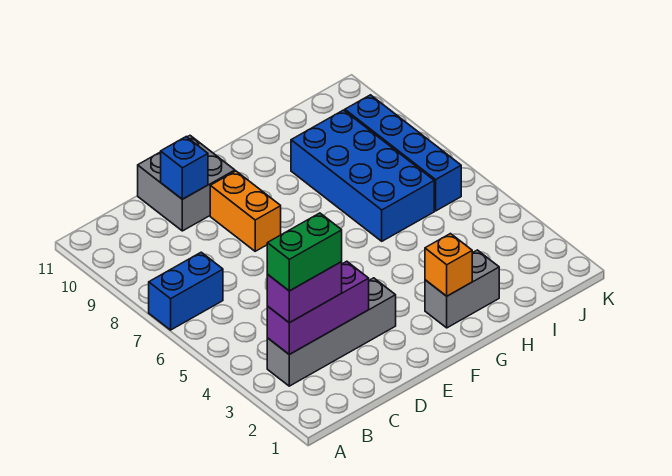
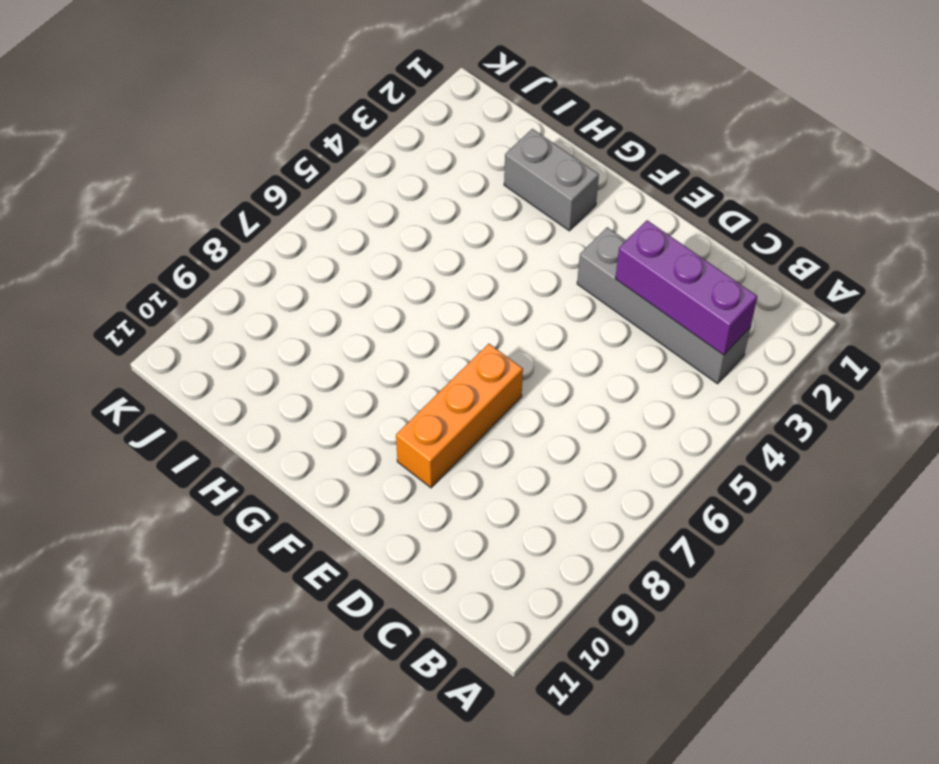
orange brick E7:E9 level 1 -> orange brick E8:E9 level 1
none -> blue brick A7:B7 level 1
none -> grey brick D10:E11 level 1
none -> blue brick H6:I9 level 1

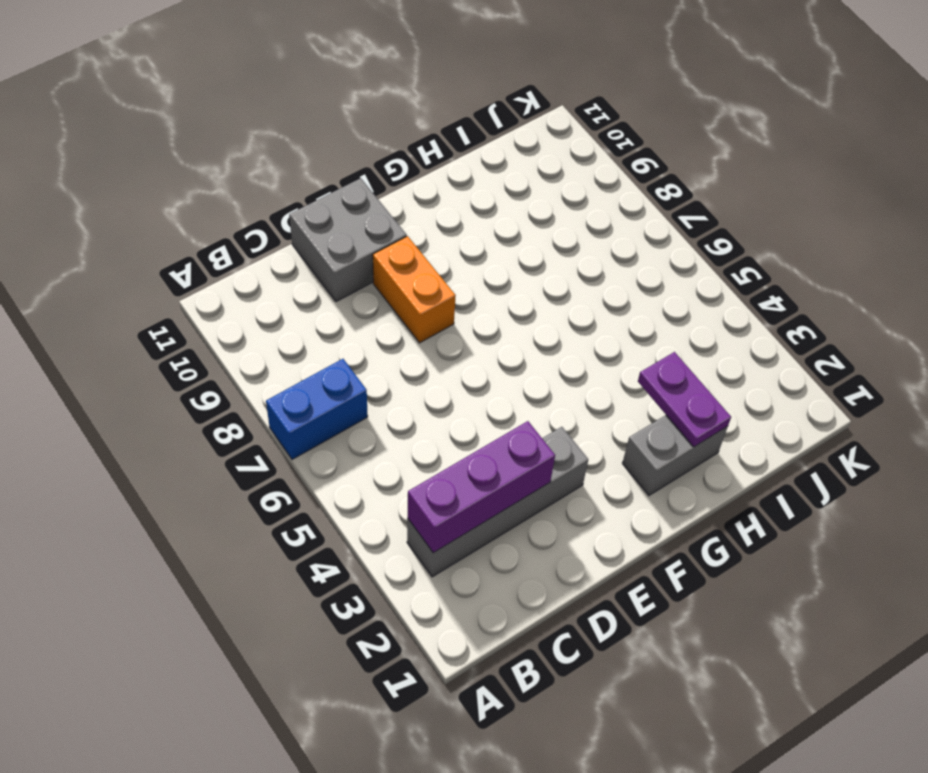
purple plate H2:H3 level 2 -> none
none -> blue brick H6:I9 level 1
none -> blue brick J6:J9 level 1
none -> blue brick D10 level 2

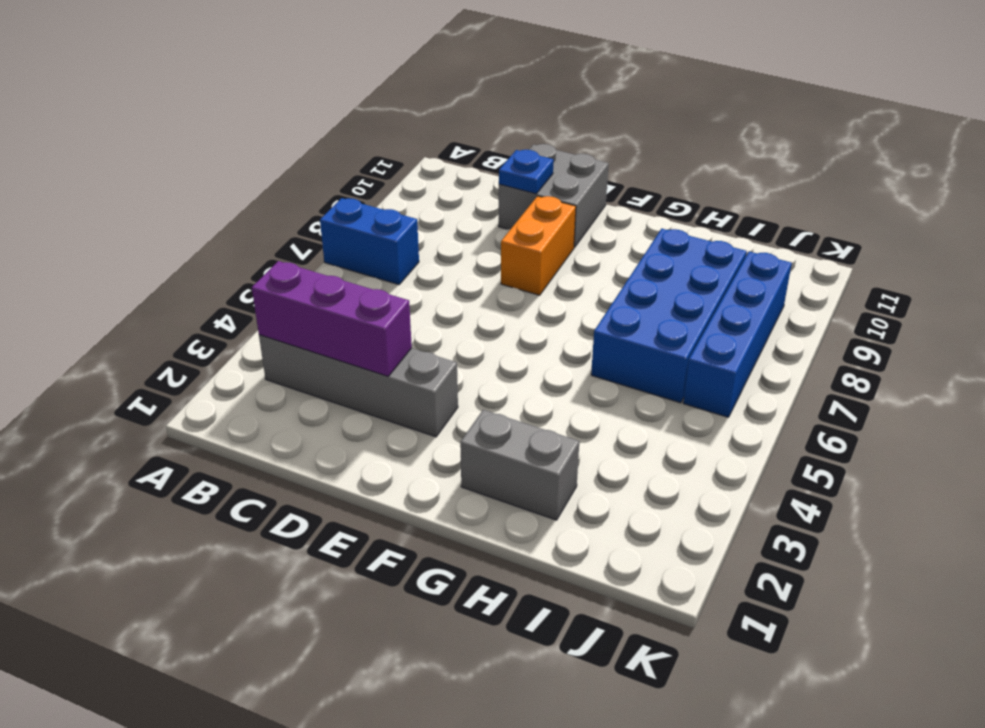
blue plate D10 level 2 -> blue brick D10 level 2
none -> orange brick G2 level 2
none -> purple brick B3:C3 level 3
none -> green brick B3:C3 level 4

